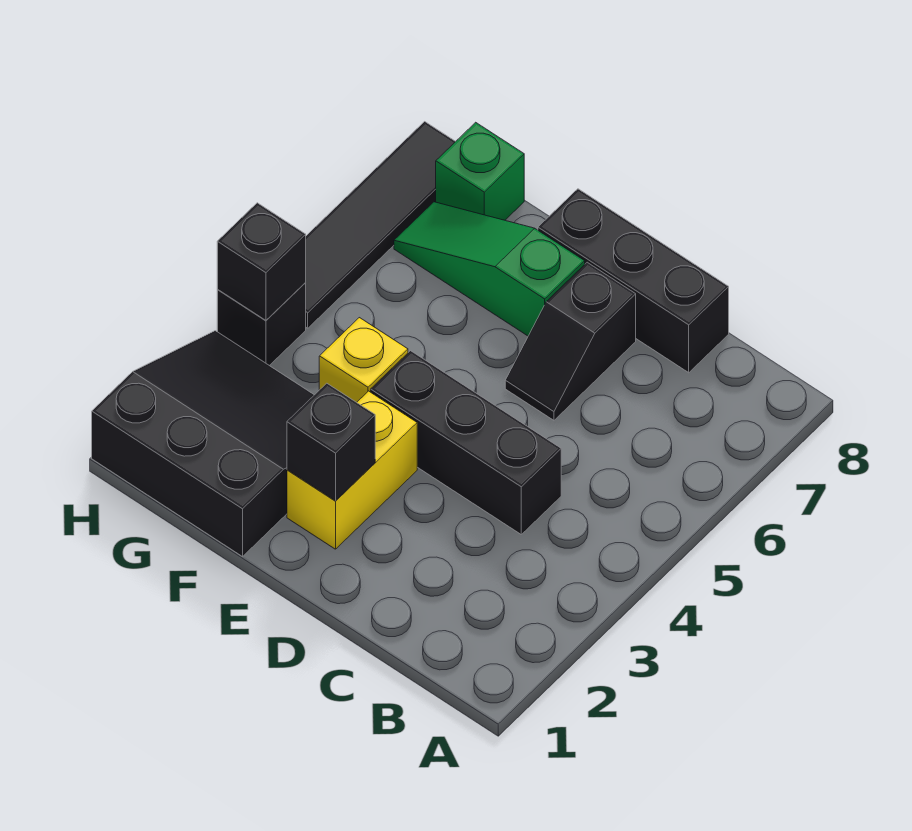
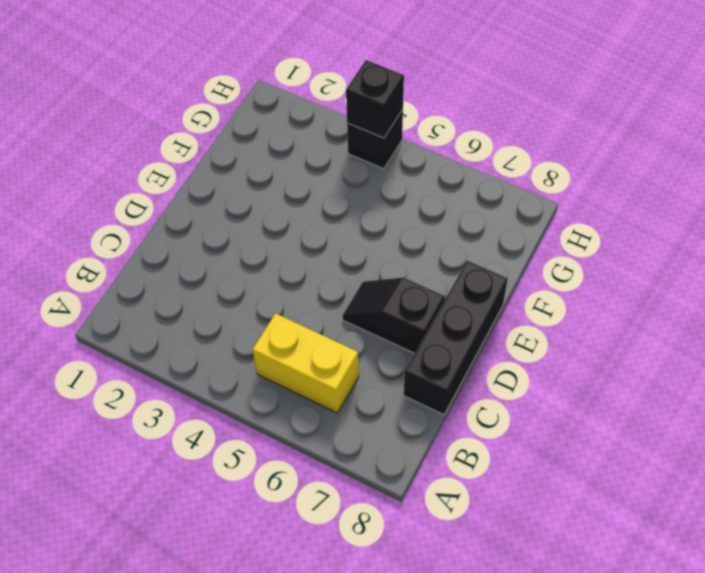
yellow brick B5:B6 level 1 -> yellow brick E2:E3 level 1
none -> black brick C4:E4 level 1
none -> green slope E7:G7 level 1 top E
none -> black slope F1:H3 level 1 top 1

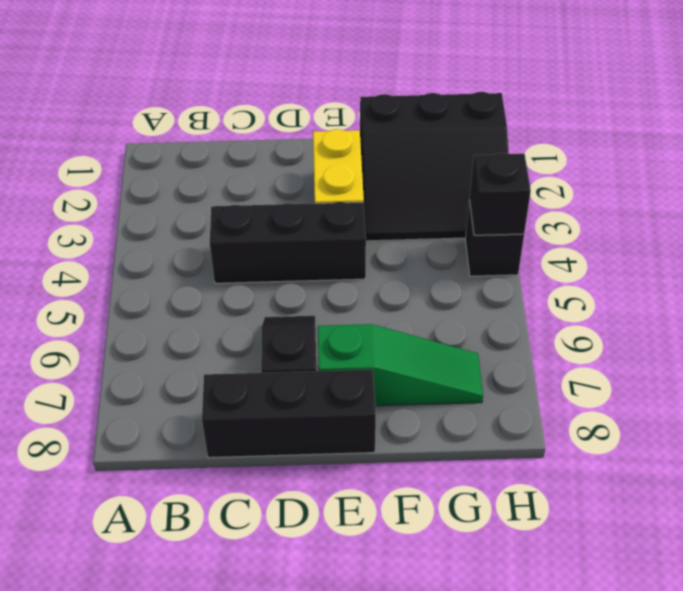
none -> yellow brick F4 level 1
none -> green brick G8 level 1
none -> black tile H5:H8 level 1

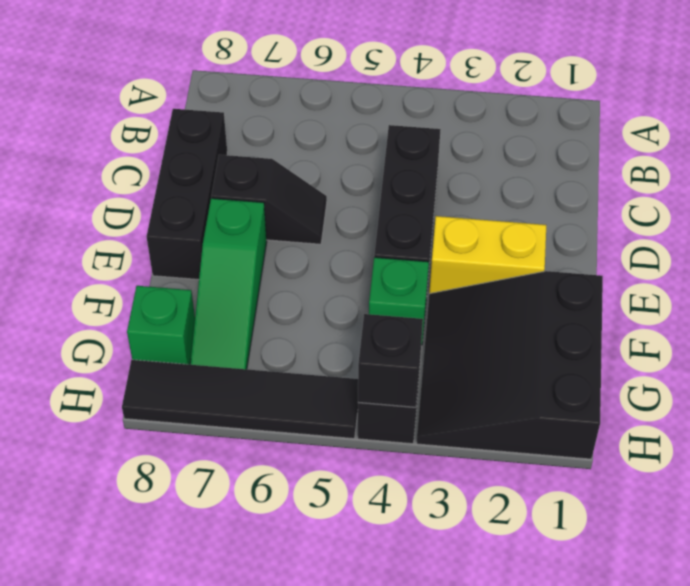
green brick F4 level 1 -> yellow brick F4 level 1
none -> black brick E2 level 2

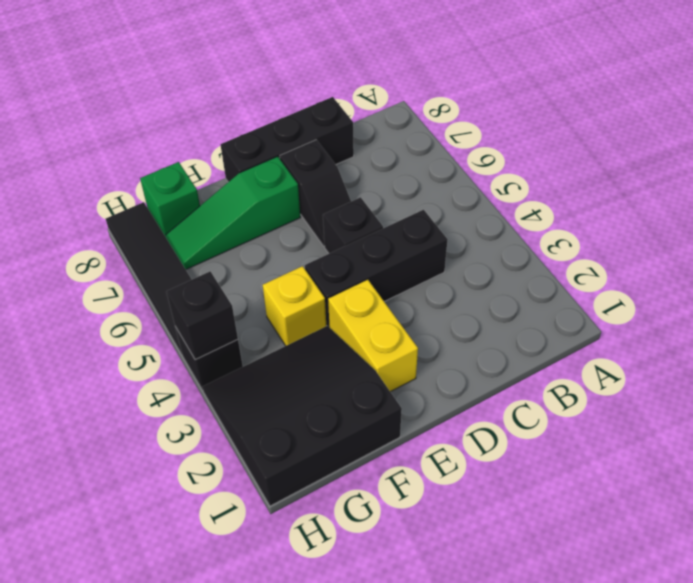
black brick D5 level 1 -> black brick E2 level 2

